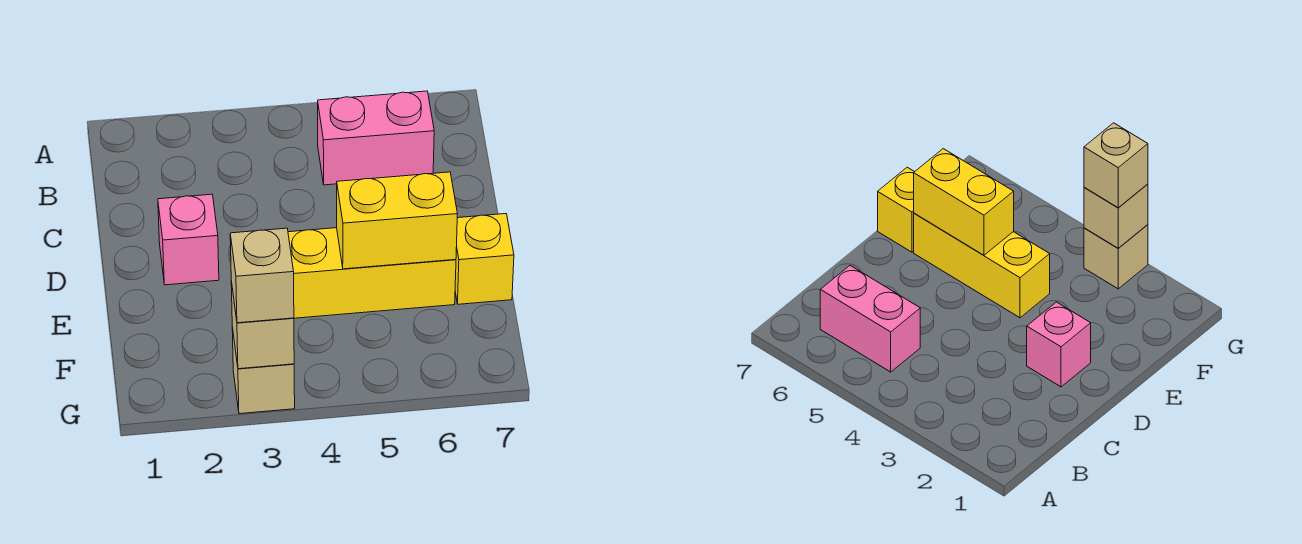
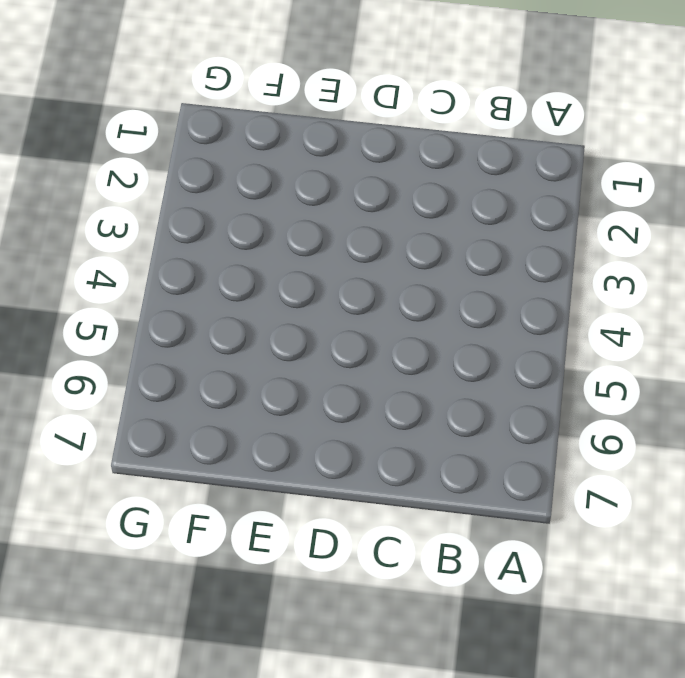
none -> pink brick B5:B6 level 1
none -> pink brick D2 level 1

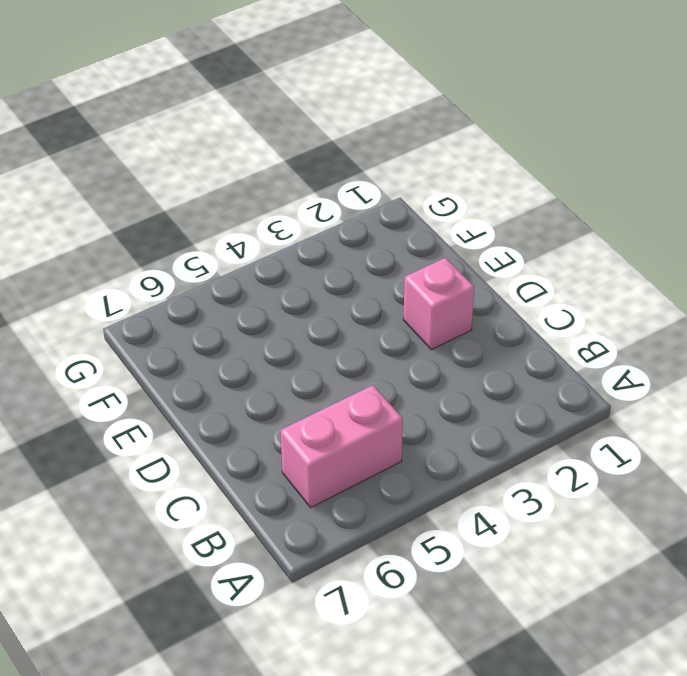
none -> yellow brick E4:E6 level 1
none -> yellow brick E7 level 1

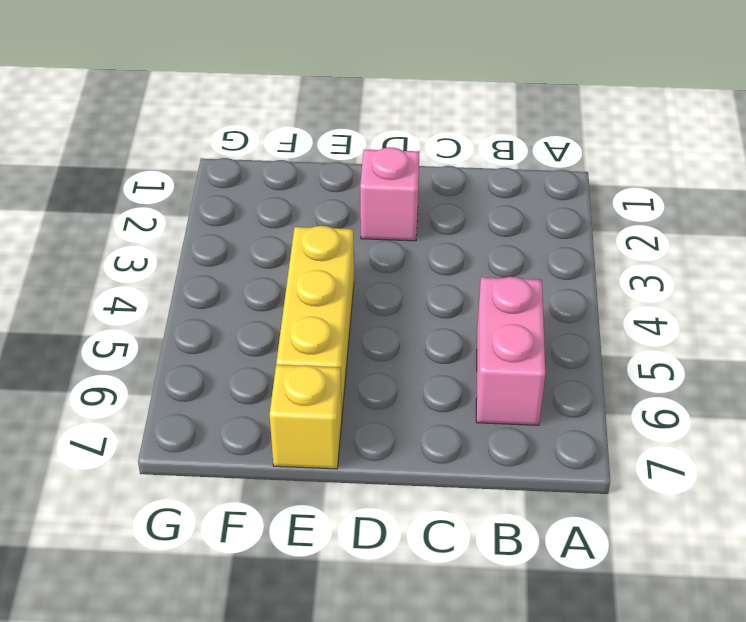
none -> tan brick G3 level 1
none -> yellow brick E5:E6 level 2

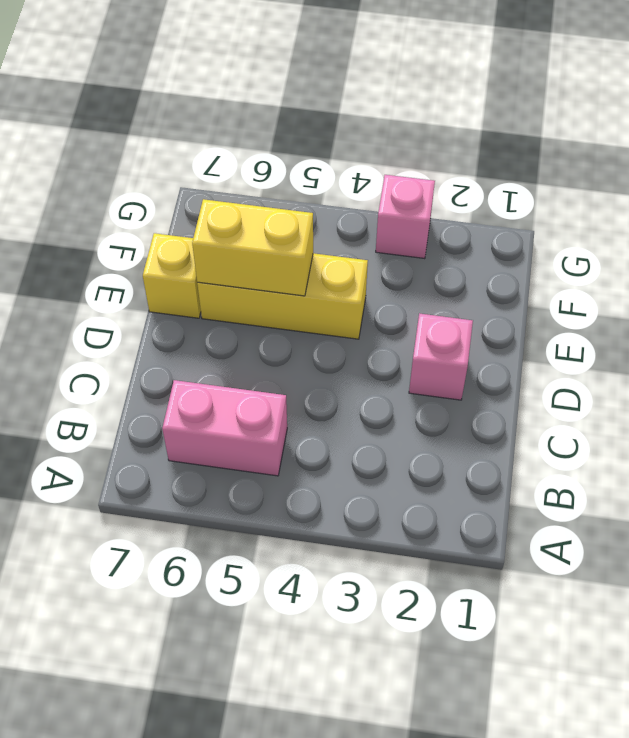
pink brick G3 level 1 -> tan brick G3 level 1
none -> tan brick G3 level 2
none -> tan brick G3 level 3

